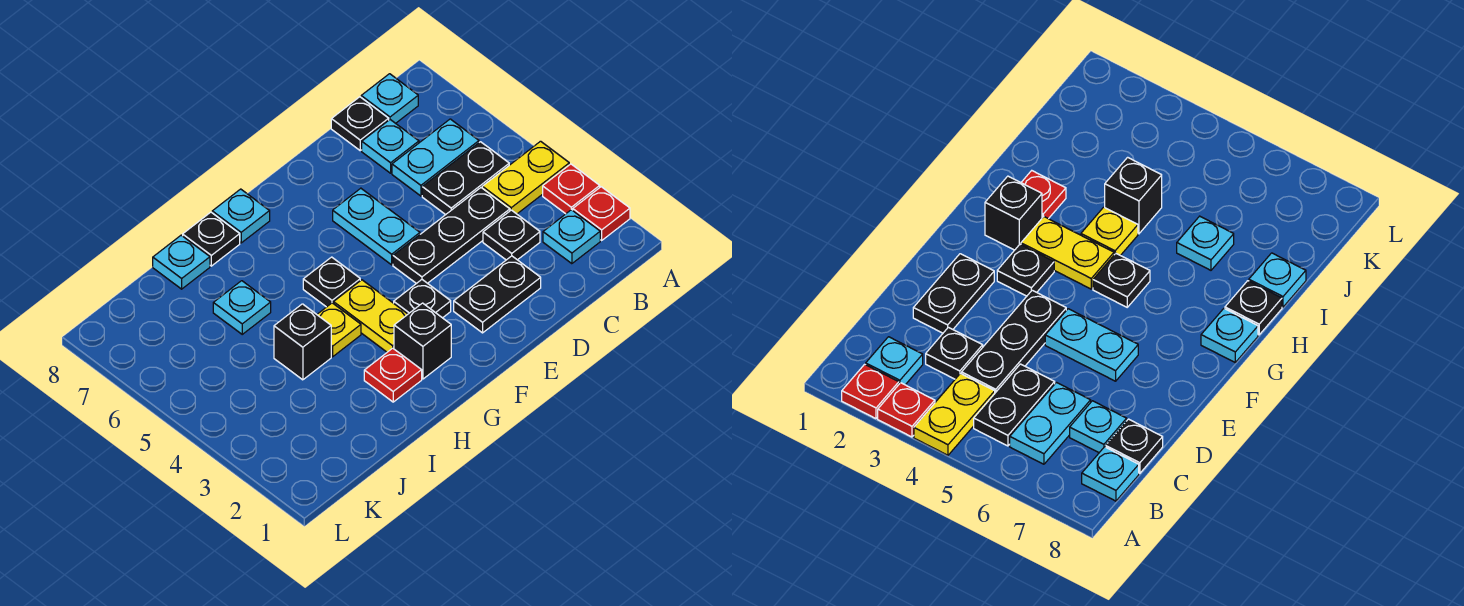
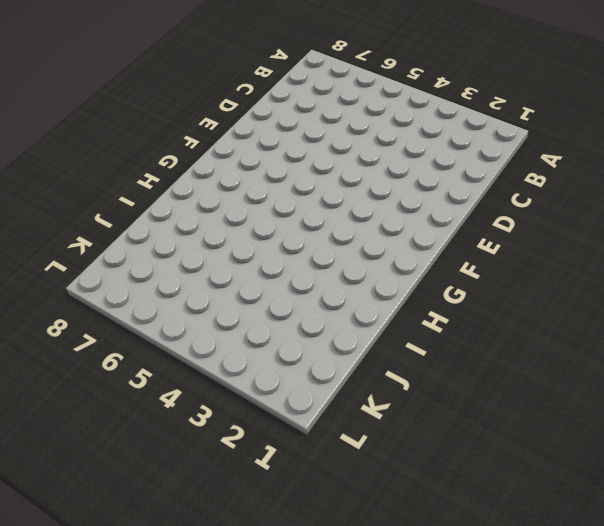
none -> red plate A2 level 1
none -> red plate A3 level 1
none -> yellow plate A4:B4 level 1

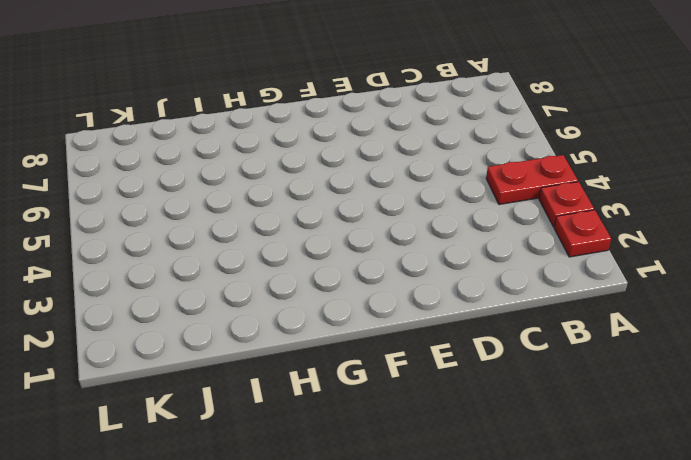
red plate A4:B4 level 1 -> yellow plate A4:B4 level 1
none -> cyan plate B2 level 1
none -> black plate B5:C5 level 1
none -> cyan plate B6:C6 level 1

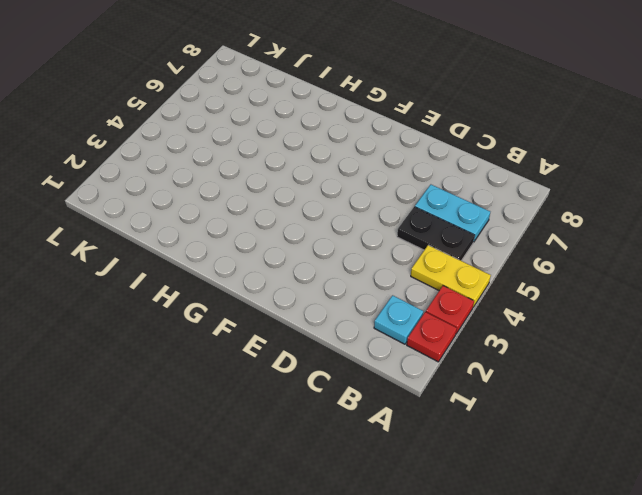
none -> cyan plate B8 level 1
none -> black plate C3 level 1
none -> black plate C4:E4 level 1

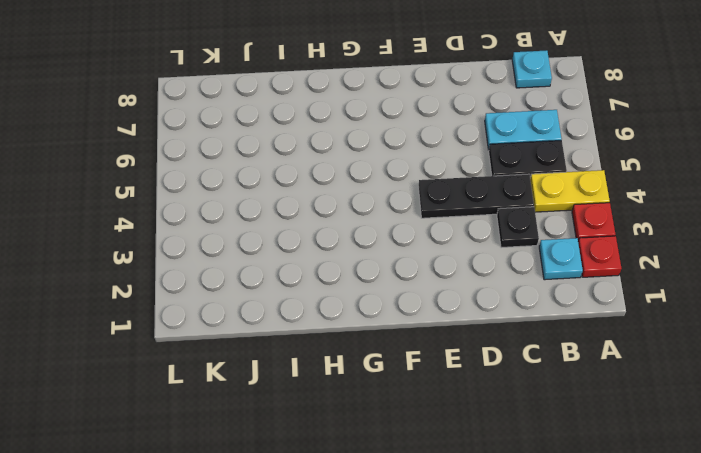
none -> cyan plate C7 level 1
none -> black plate C8 level 1
none -> black plate D2:E2 level 1

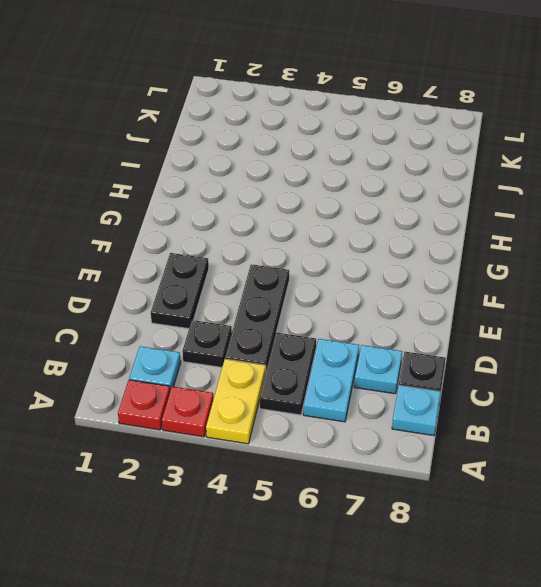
none -> cyan plate E5:E6 level 1
none -> black plate F3 level 1
none -> black brick G2 level 1

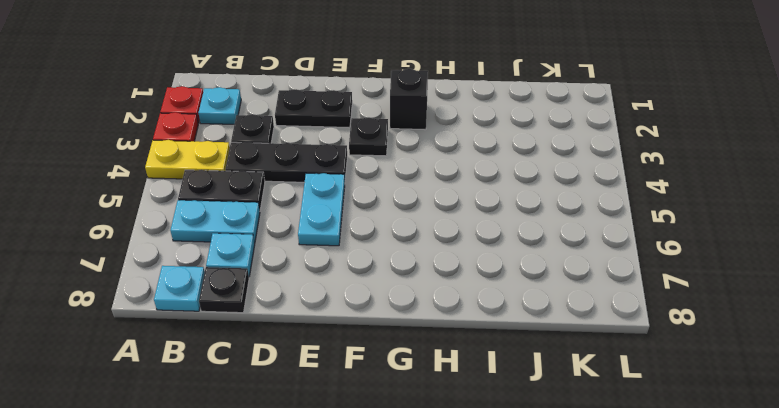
none -> yellow plate G3:G4 level 1
none -> black plate G5 level 1
none -> cyan plate G8 level 1

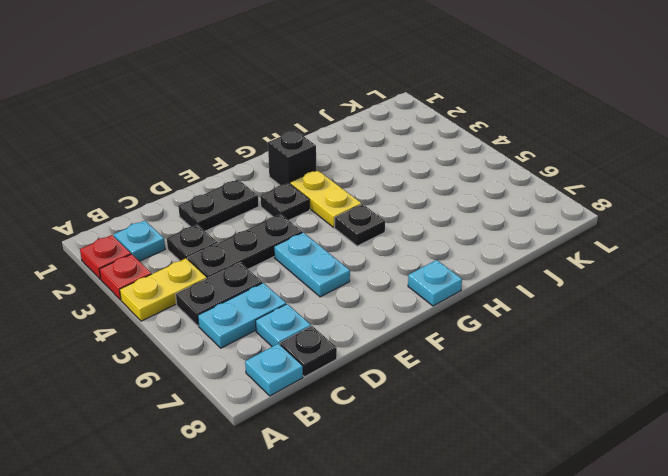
none -> red plate H2 level 1
none -> yellow plate H4 level 1
none -> black plate H8 level 1

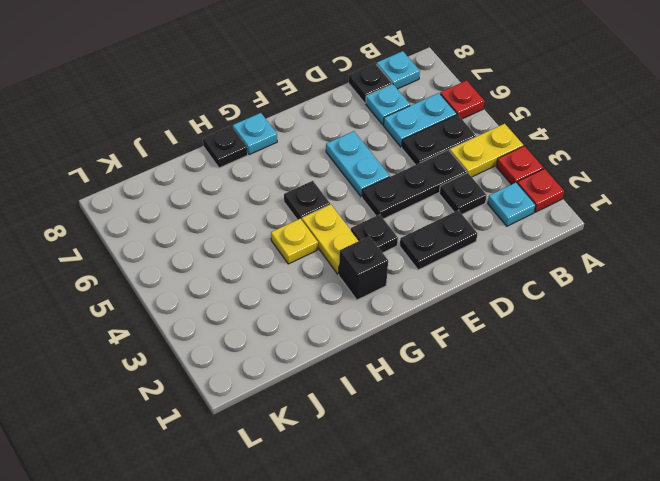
red plate A6 level 1 -> red plate H2 level 1
none -> black brick I4 level 1
none -> cyan plate I6 level 1
none -> cyan plate I8 level 1

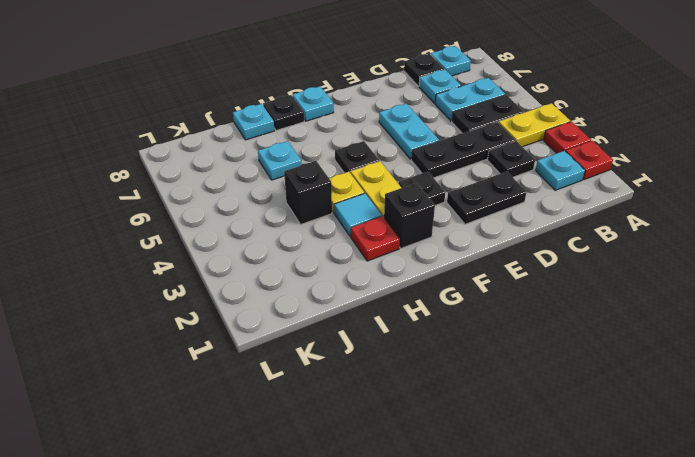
cyan tile H3 level 1 -> none

